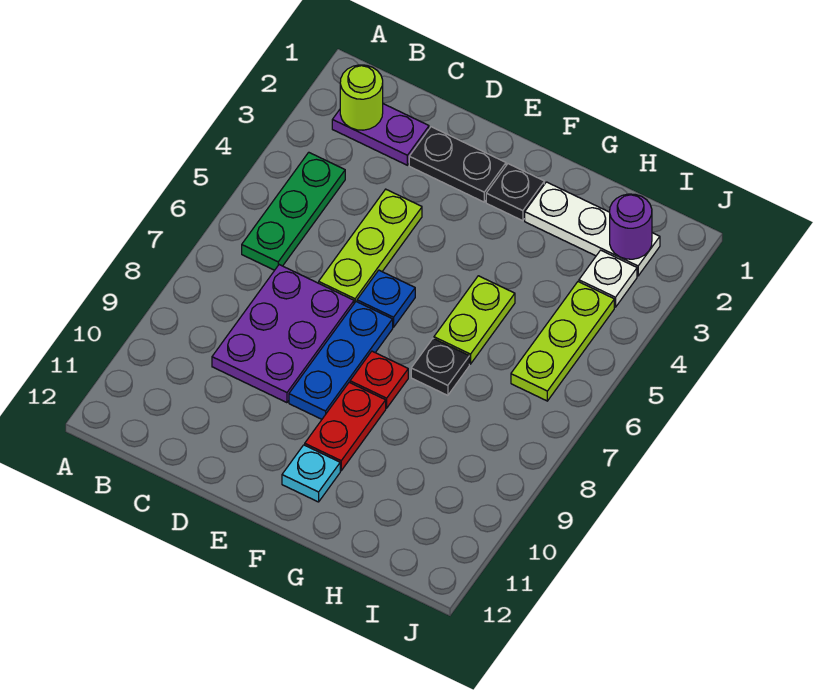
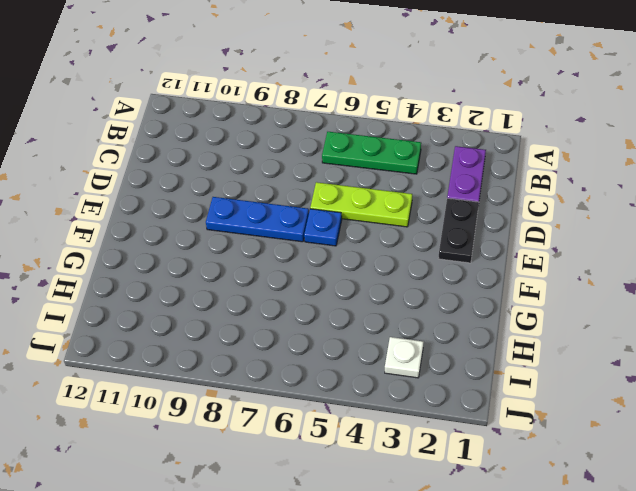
none -> purple plate C7:D9 level 1
none -> black plate F2 level 1
none -> red plate F8 level 1

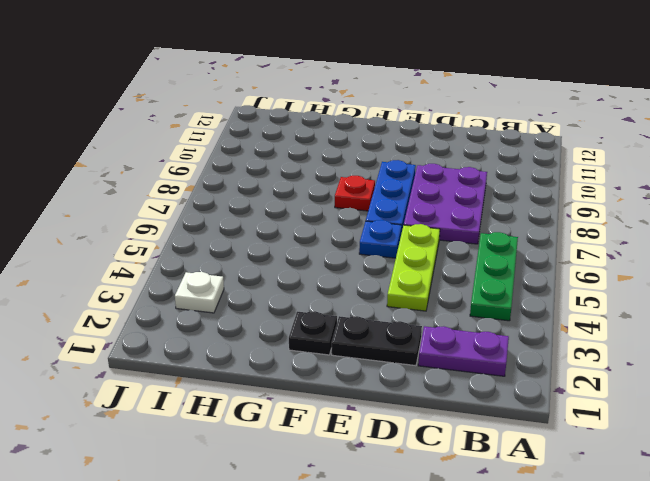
none -> red plate F9:F10 level 1
none -> cyan plate F11 level 1
none -> white plate G2:I2 level 1

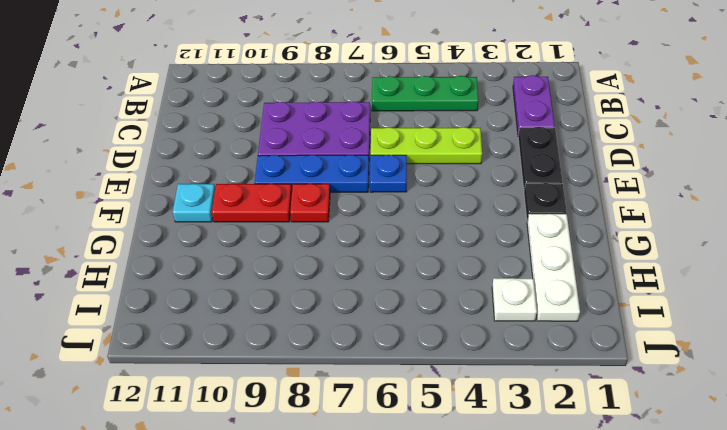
none -> lime plate G5:G6 level 1
none -> black plate G7 level 1
none -> lime plate I4:I6 level 1

